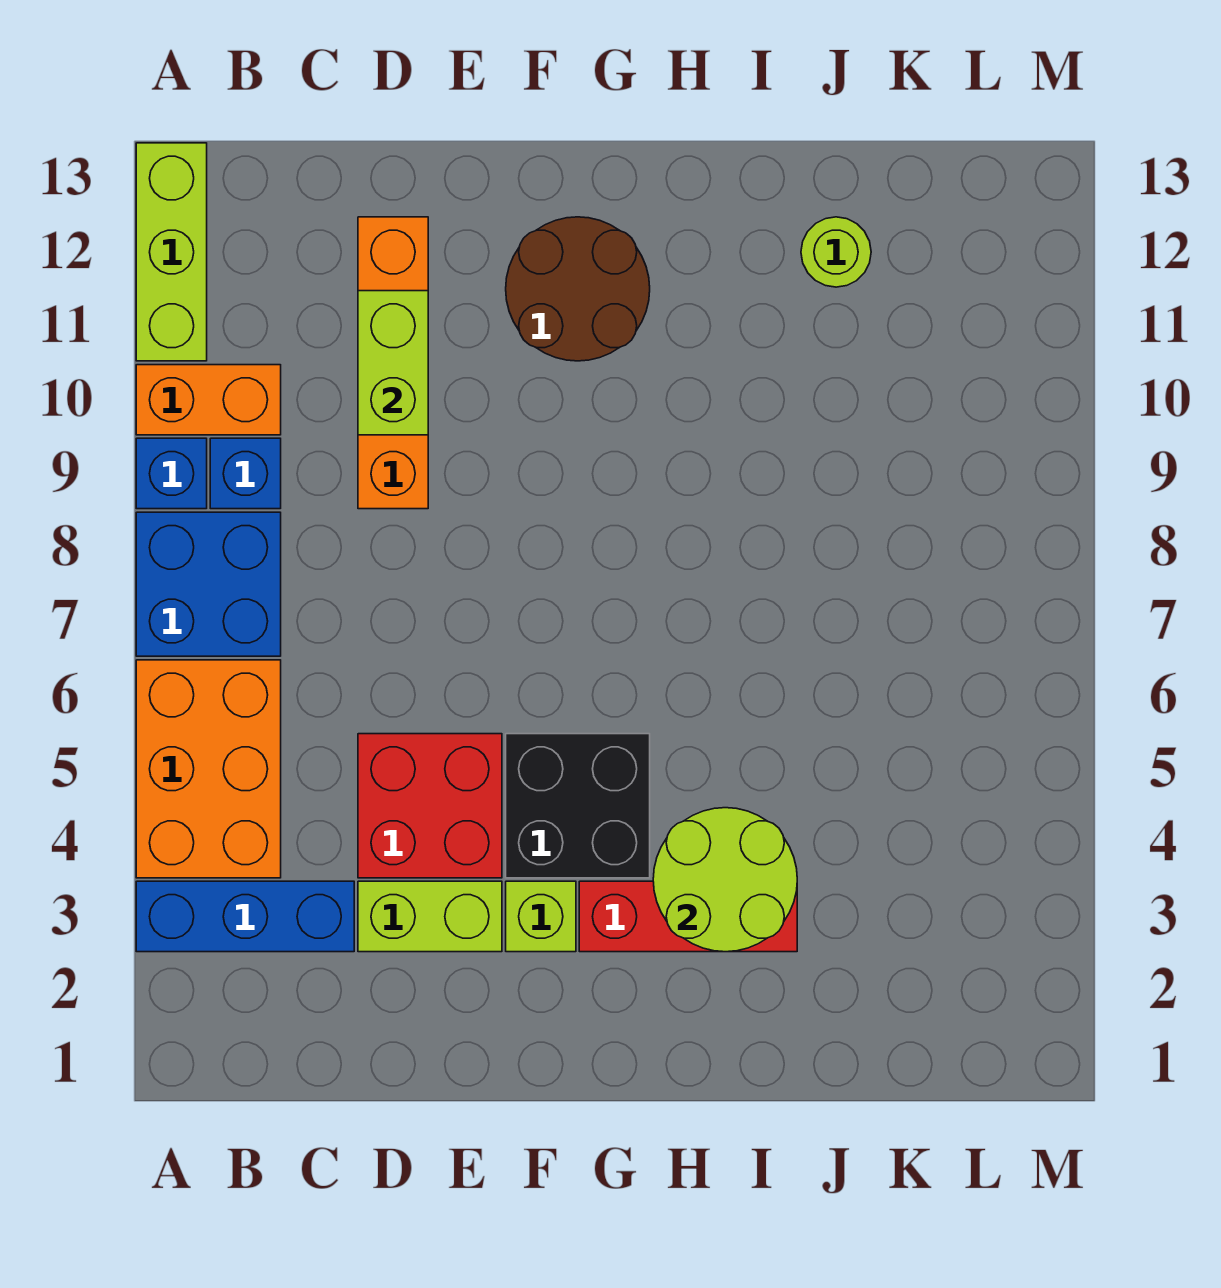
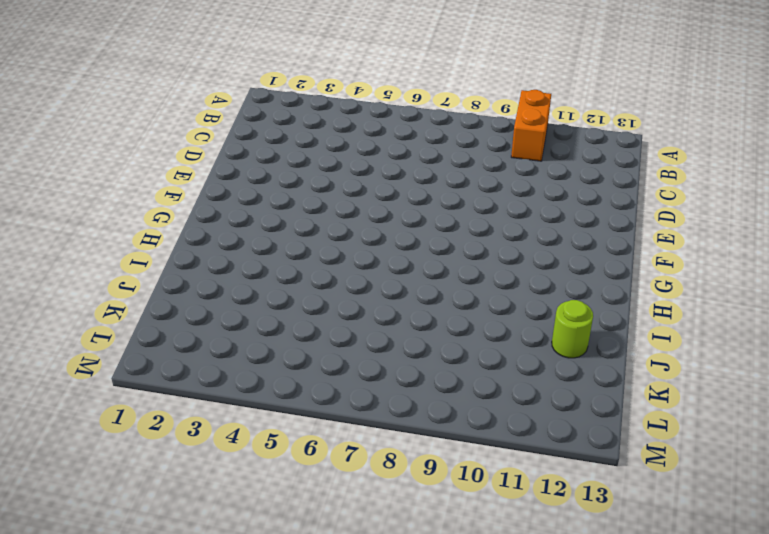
none -> blue brick A3:C3 level 1
none -> orange brick A4:B6 level 1
none -> blue brick A7:B8 level 1

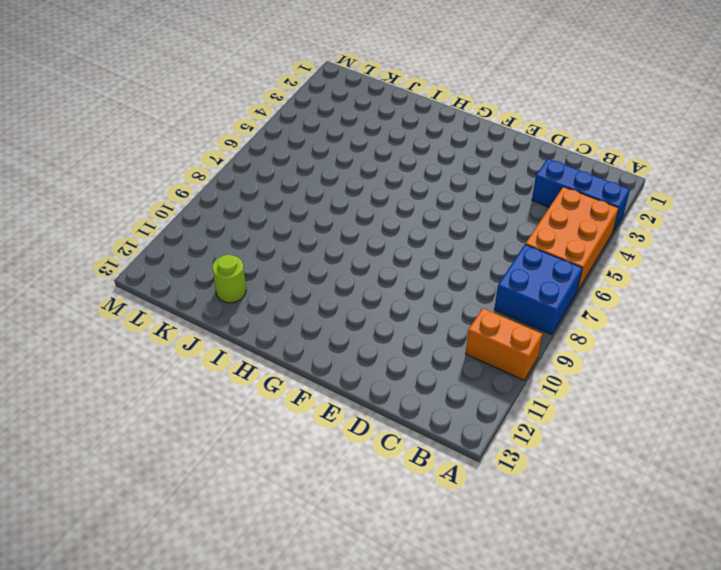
none -> blue brick A9 level 1
none -> lime brick A11:A13 level 1
none -> blue brick B9 level 1

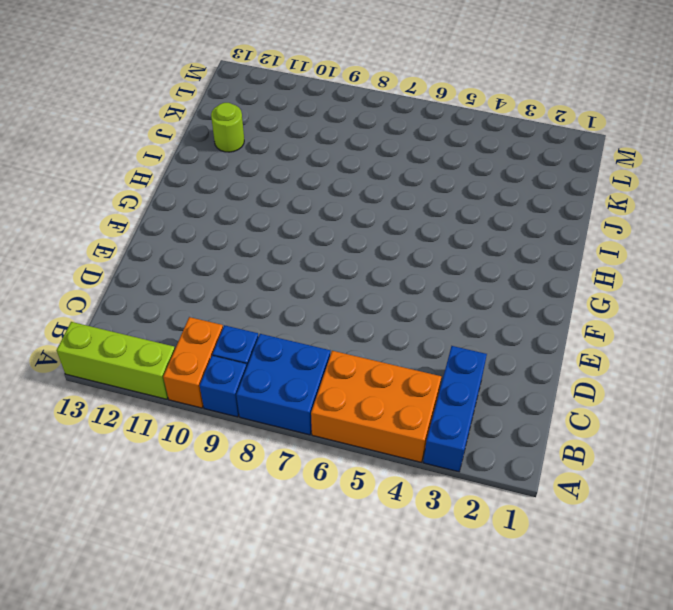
none -> lime brick D3:E3 level 1
none -> red brick D4:E5 level 1
none -> orange brick D9:D12 level 1

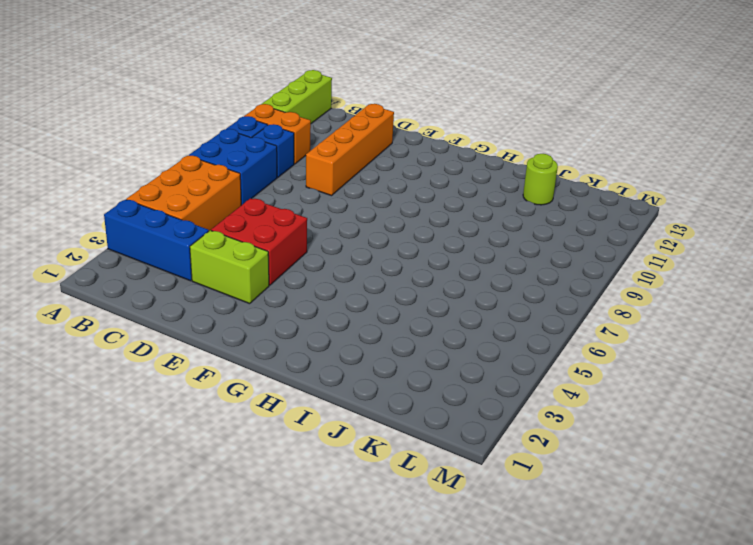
none -> lime brick F3 level 1
none -> black brick F4:G5 level 1
none -> brown round brick F11:G12 level 1

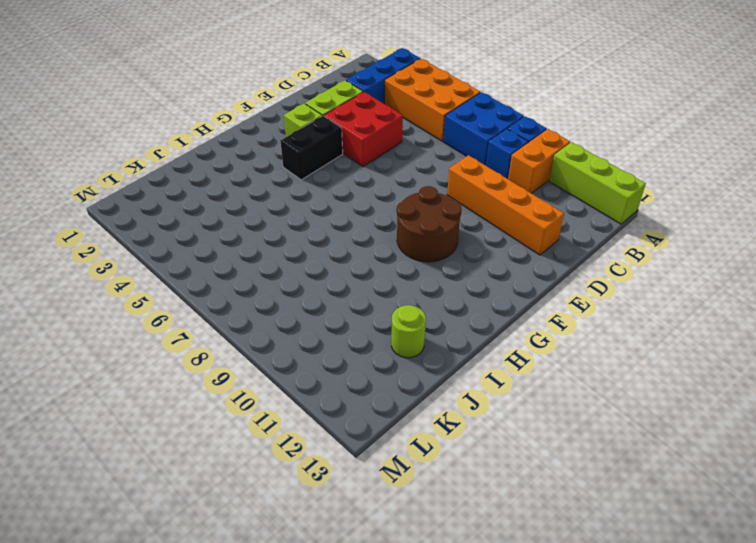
black brick F4:G4 level 1 -> black brick F4:G5 level 1
brown round brick F9:G10 level 1 -> brown round brick F11:G12 level 1
none -> red brick G3:I3 level 1
none -> lime brick D10:D11 level 2
none -> lime round brick H3:I4 level 2

